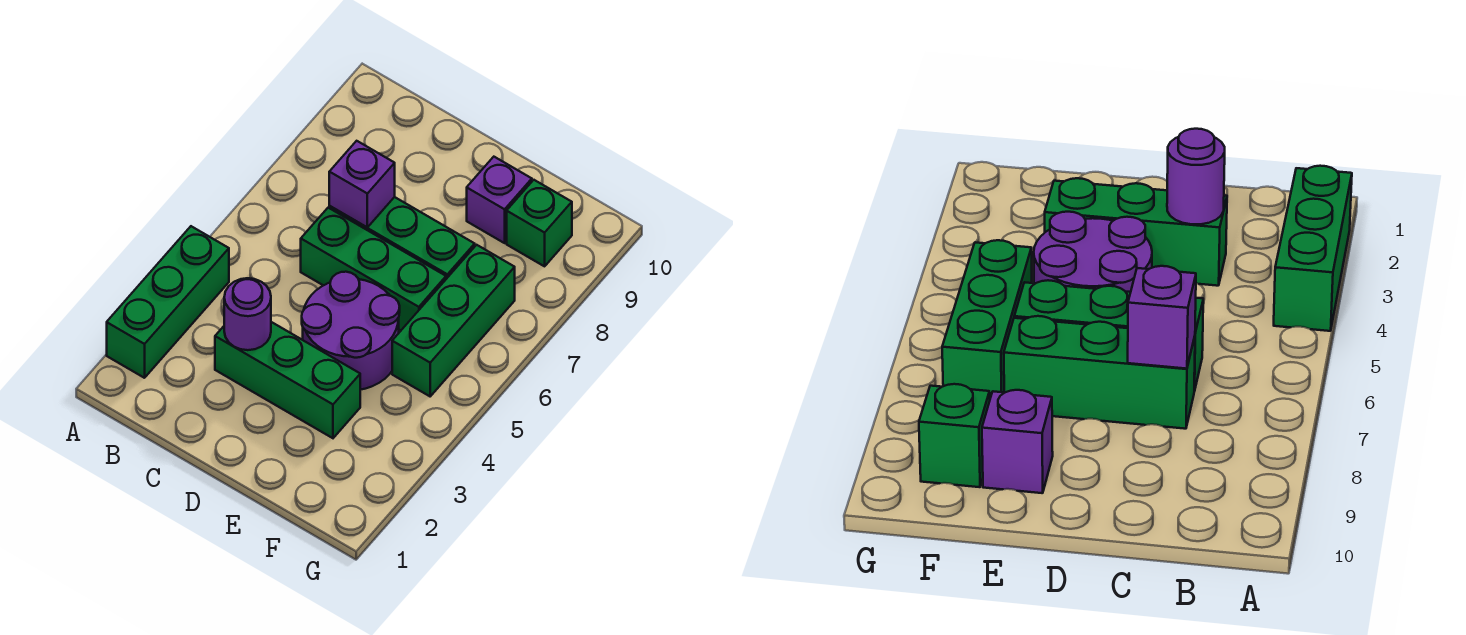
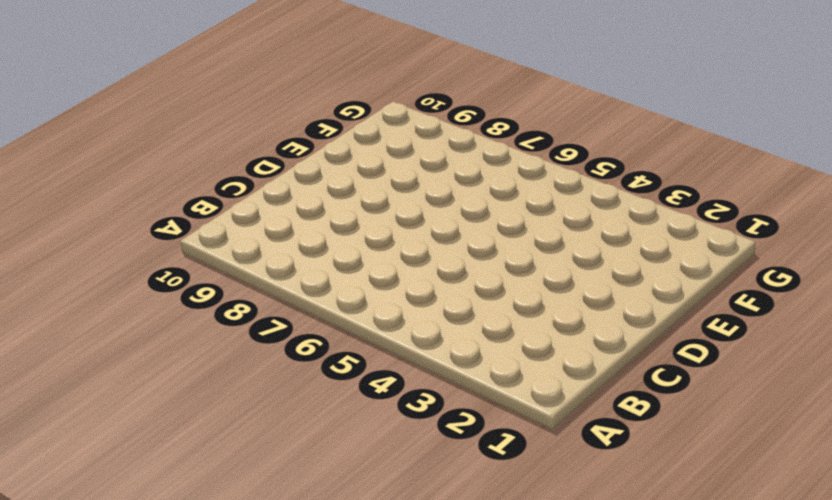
none -> green brick A2:A4 level 1
none -> green brick C3:E3 level 1

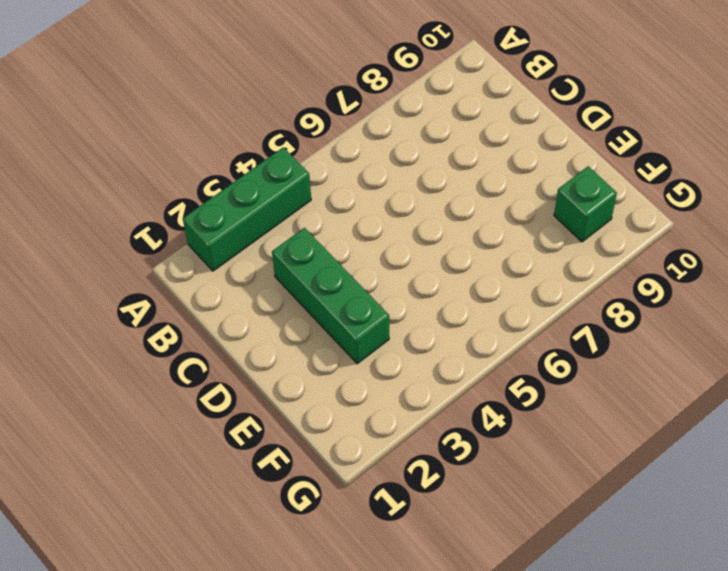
none -> green brick C6:E6 level 1
none -> green brick C7:E7 level 1

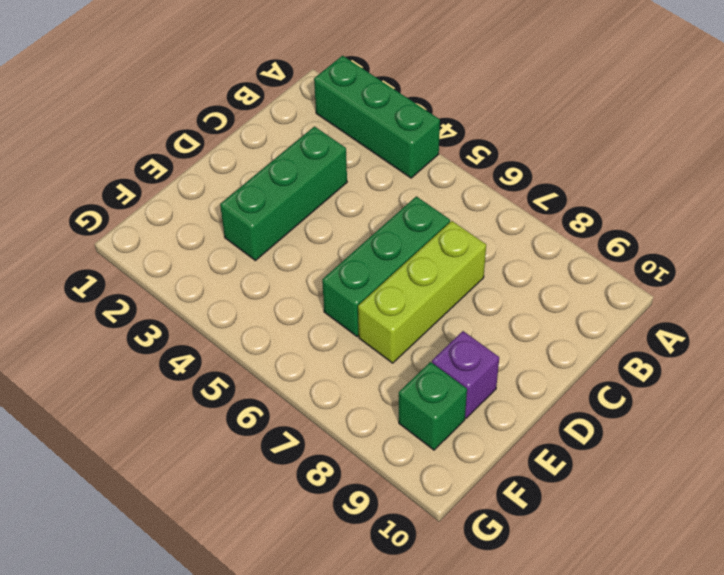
lime brick C7:E7 level 1 -> green brick C7:E7 level 1
none -> purple round brick D4:E5 level 1
none -> green brick F5:F7 level 1

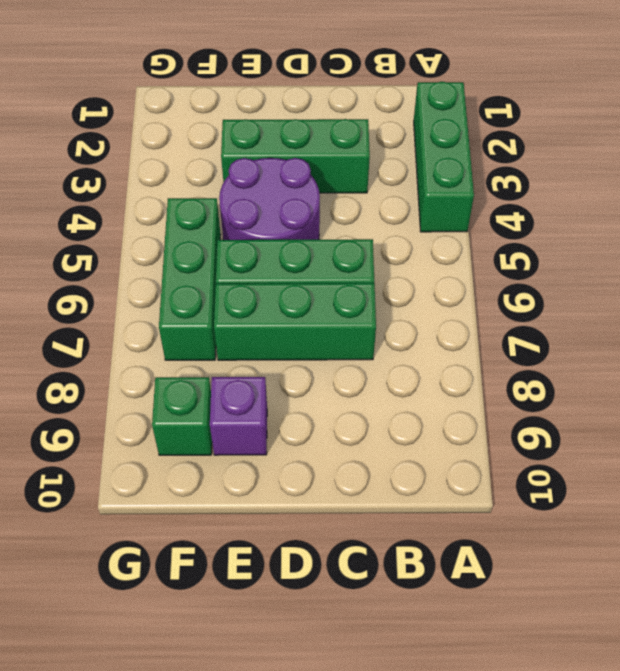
none -> purple round brick C3 level 2
none -> purple brick C7 level 2

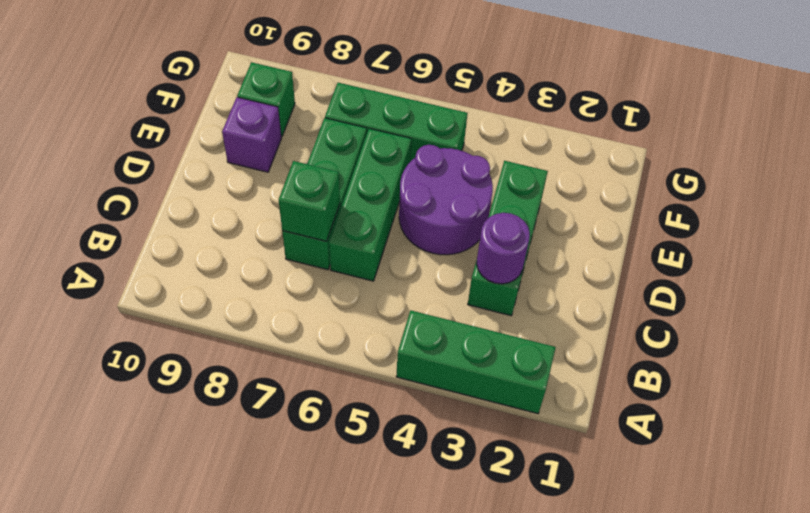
green brick C7 level 2 -> purple brick C7 level 2

